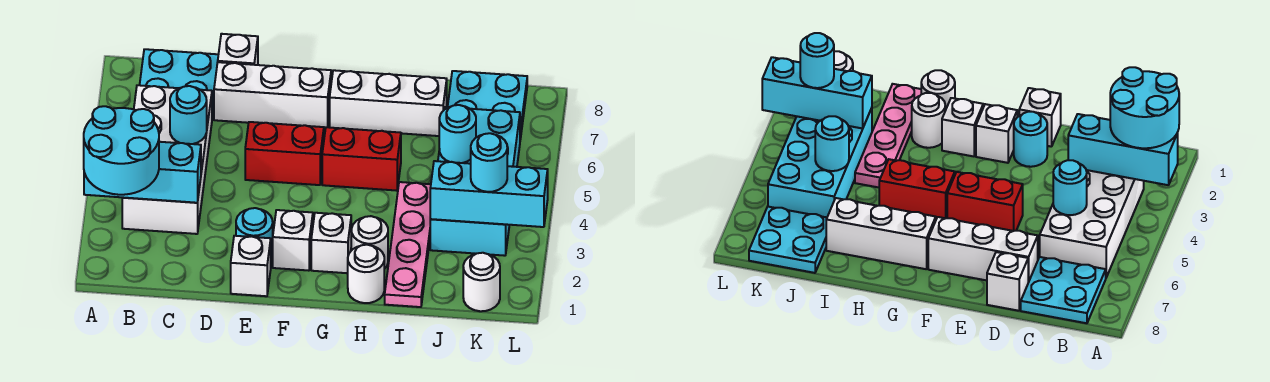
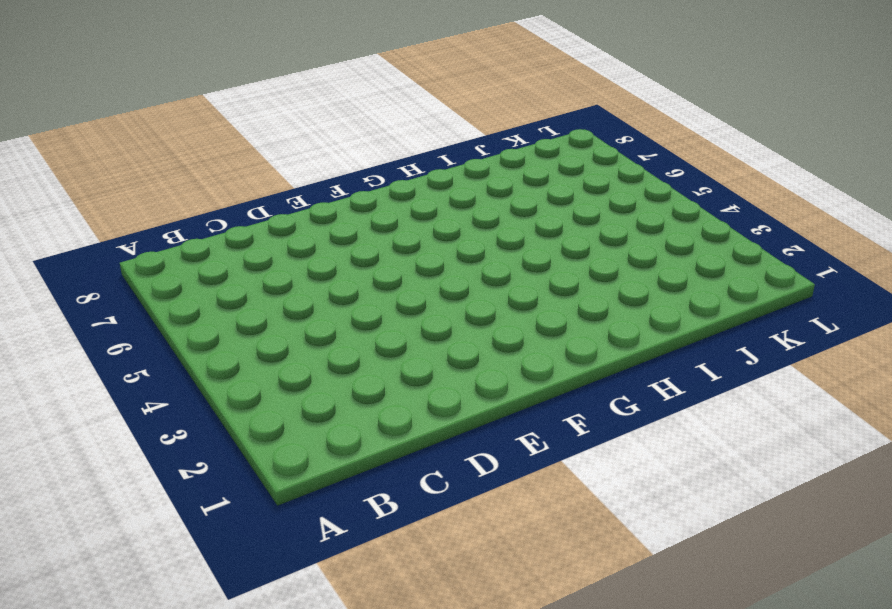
none -> white brick B3:C6 level 1
none -> cyan plate B7:C8 level 1
none -> white brick D7:F7 level 1

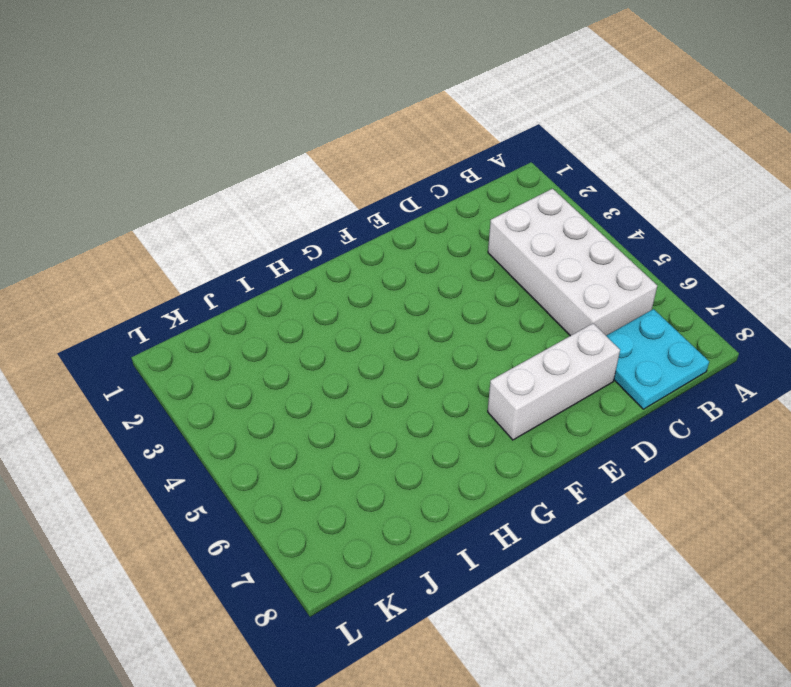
none -> white brick D8 level 1
none -> white brick E1 level 1
none -> cyan round brick E2 level 1

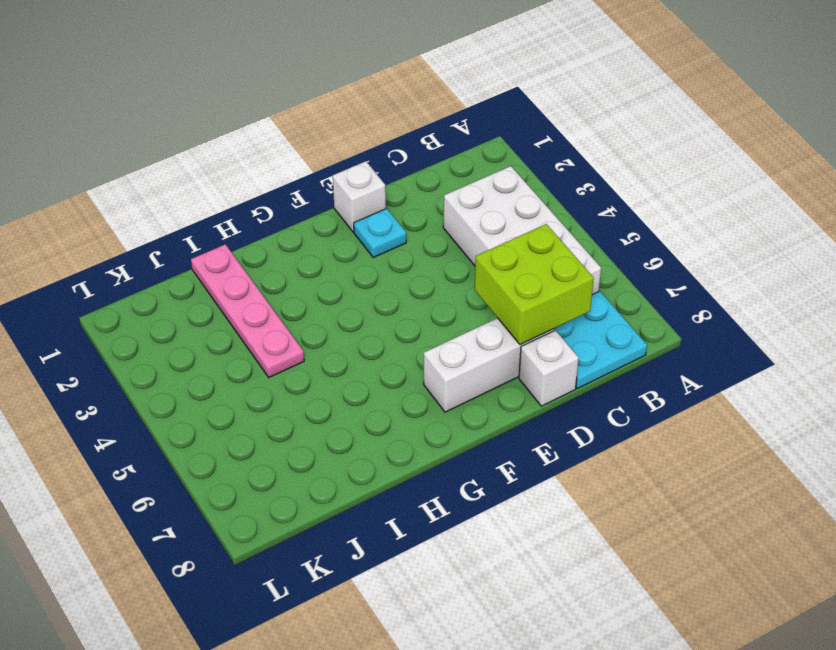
lime brick C6:D7 level 2 -> none
cyan plate E2 level 1 -> cyan round brick E2 level 1
none -> red brick E5:F5 level 1
none -> white brick F2 level 1
none -> white brick G2 level 1

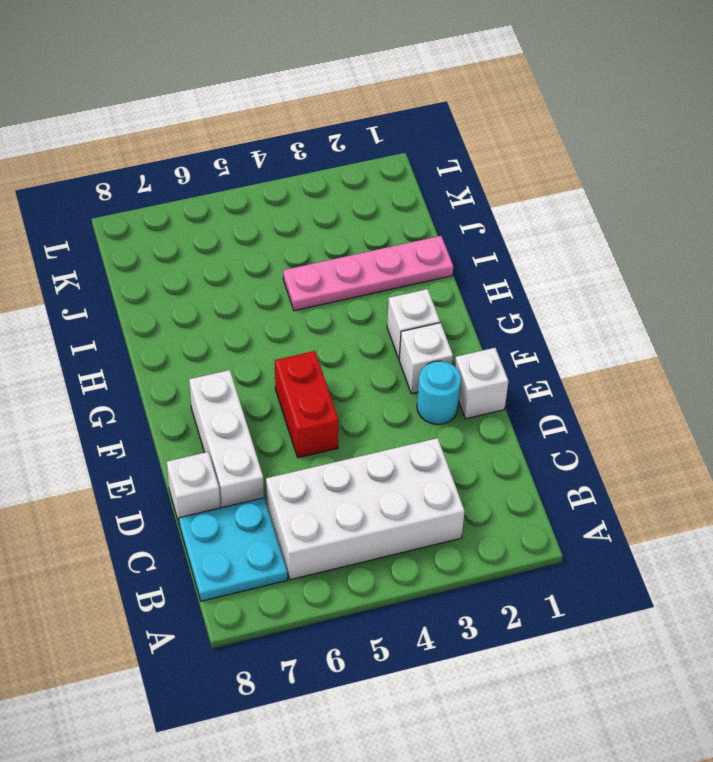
none -> red brick G5:H5 level 1
none -> white brick G7:I7 level 1
none -> white round brick H1 level 1

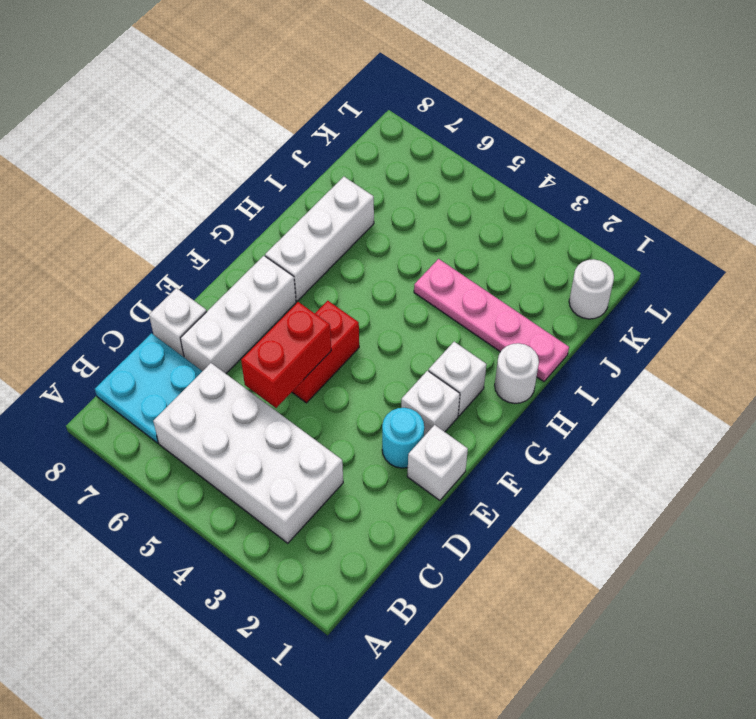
red brick D5:E5 level 2 -> red brick G5:H5 level 1
none -> white round brick H2 level 1
none -> cyan brick J3:K6 level 1
none -> cyan plate J7:K8 level 1

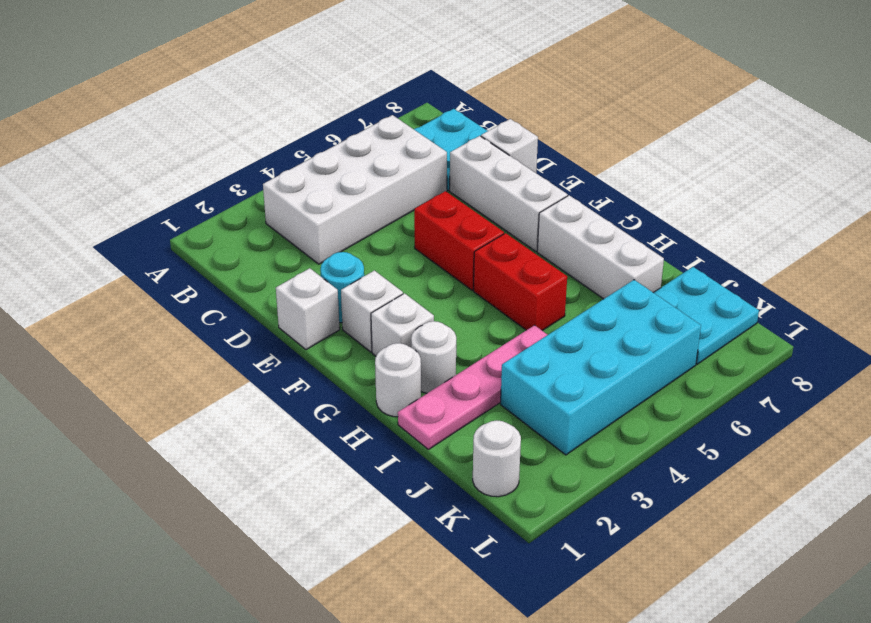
none -> cyan brick A3:C3 level 2
none -> cyan round brick C5 level 2
none -> cyan brick J3:L3 level 2

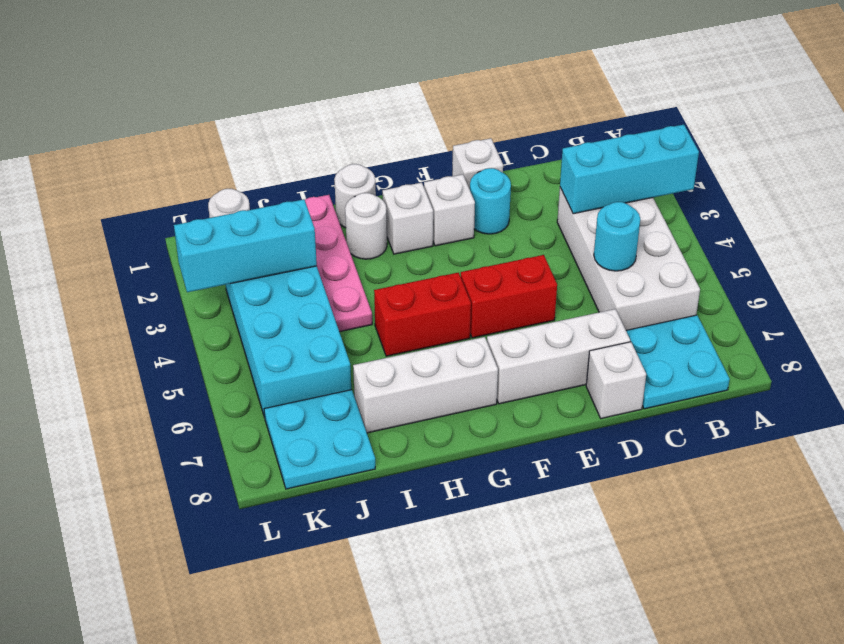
none -> cyan round brick J5 level 2
none -> cyan round brick A2:B3 level 3
none -> cyan round brick K3 level 3

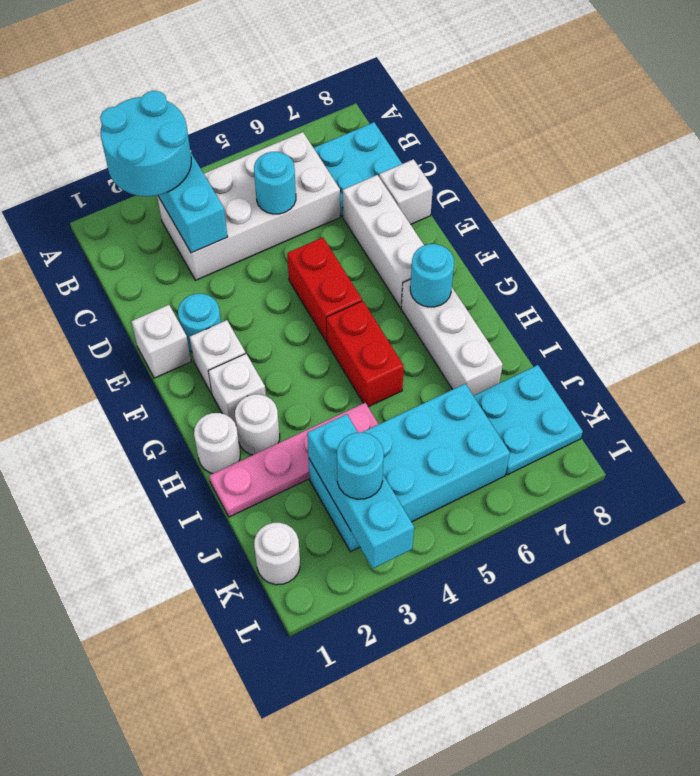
cyan round brick G7 level 2 -> cyan round brick J5 level 2

